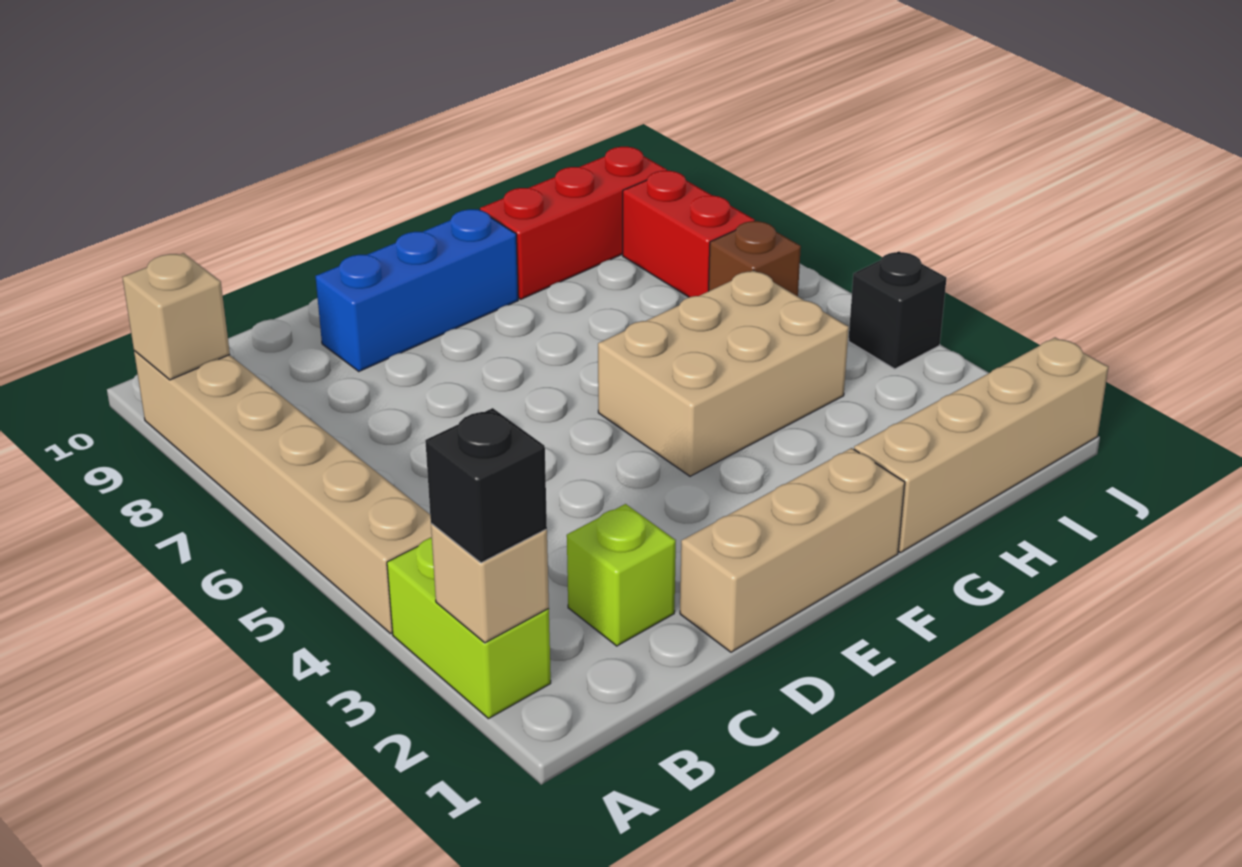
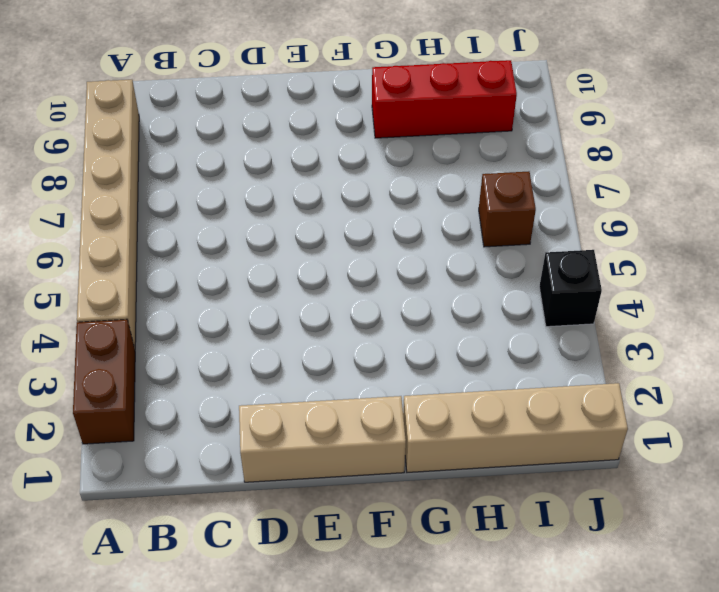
brown brick A2:A3 level 1 -> lime brick A2:A3 level 1
none -> lime brick C2 level 1
none -> blue brick D9:F9 level 1
none -> tan brick F4:H5 level 1

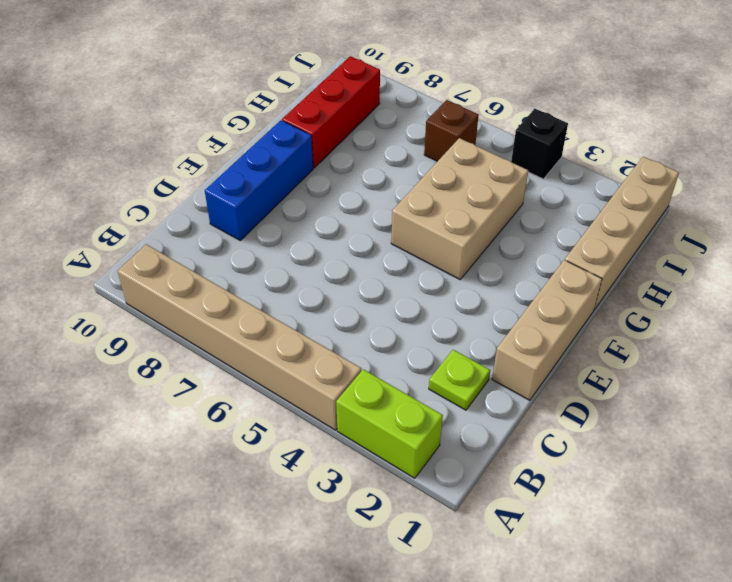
lime plate C2 level 1 -> lime brick C2 level 1
none -> red brick I7:I8 level 1
none -> tan brick A2 level 2
none -> tan brick A9 level 2

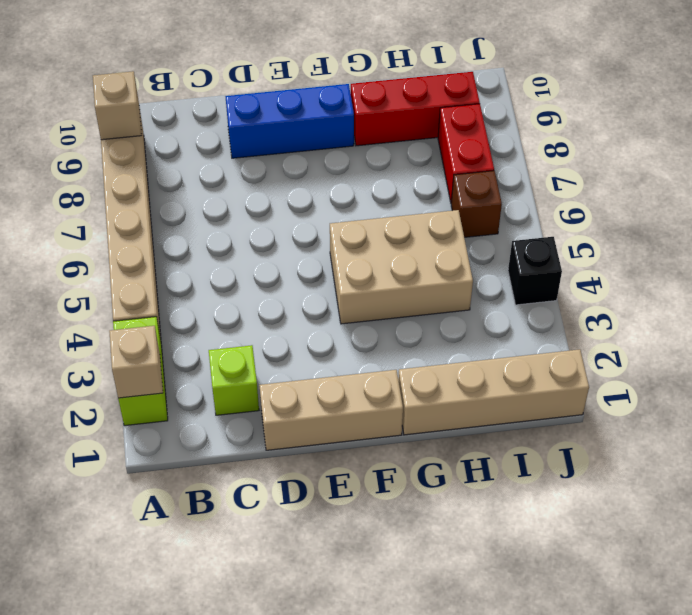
none -> black brick A2 level 3

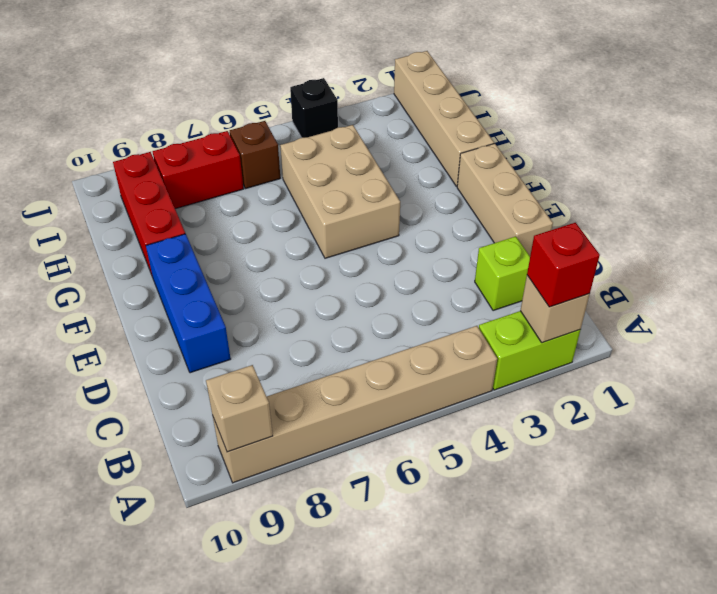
red brick A2 level 3 -> black brick A2 level 3

